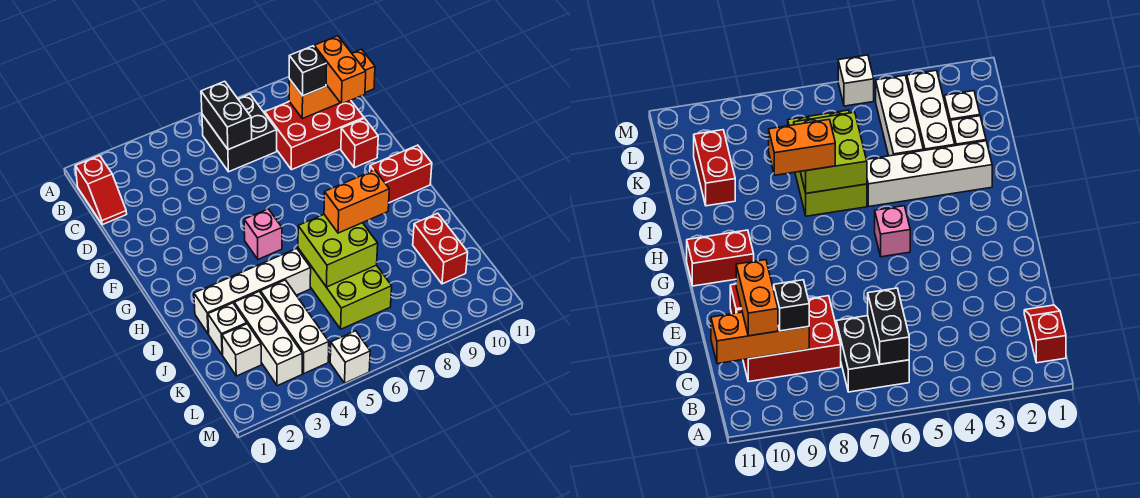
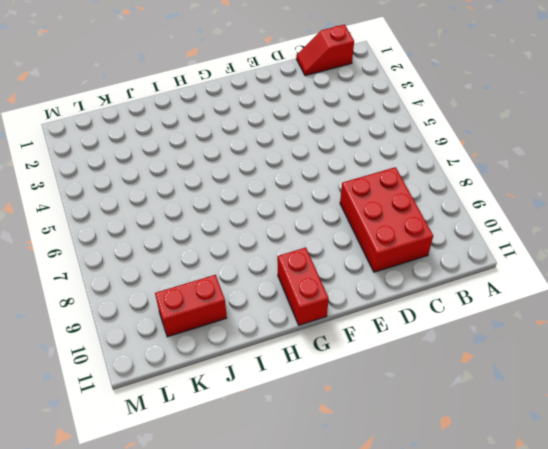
none -> black brick B6:C7 level 1
none -> red brick E10 level 1
none -> pink brick G5 level 1

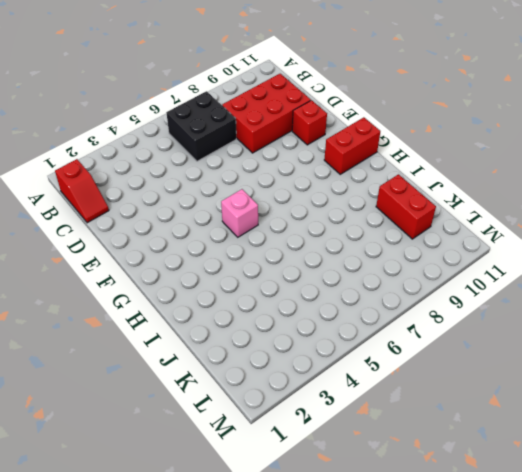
none -> white brick I2:I5 level 1
none -> lime brick I6:K7 level 1
none -> white brick J2 level 1

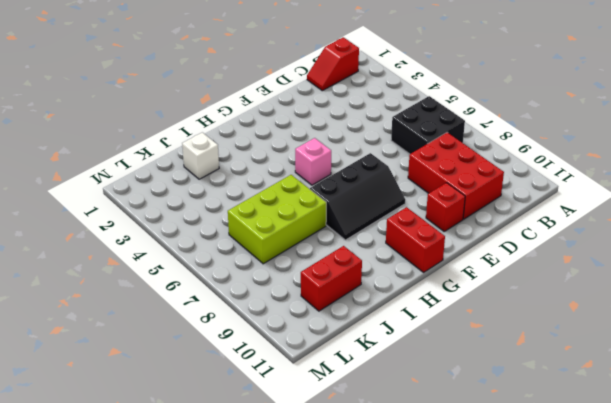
black slope F7:H8 level 1 top 7 -> none
none -> white brick I2:I5 level 1
none -> white brick J3:L3 level 1
none -> white brick J4:L4 level 1

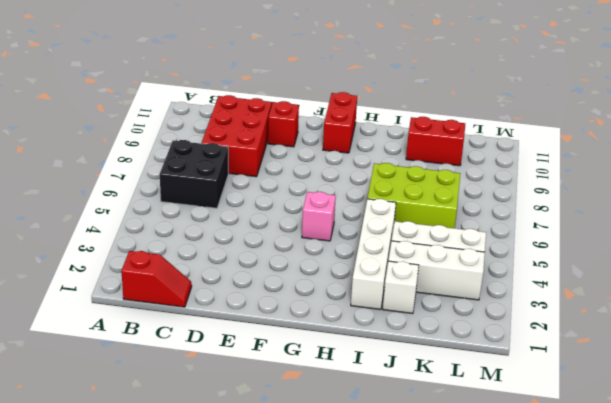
none -> white brick K2 level 1
none -> white brick M5 level 1
none -> black brick B6:C6 level 2

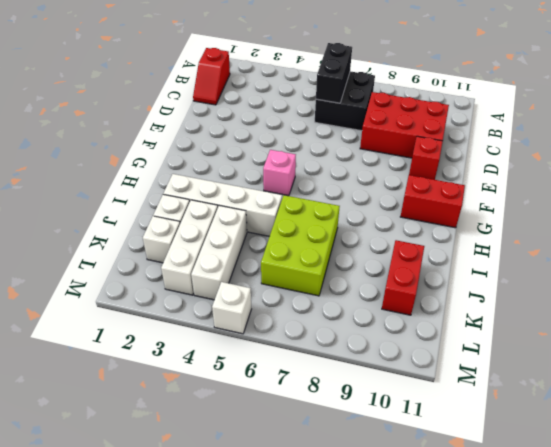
none -> orange brick C9:C11 level 2
none -> lime brick I6:J7 level 2
none -> black brick C9 level 3

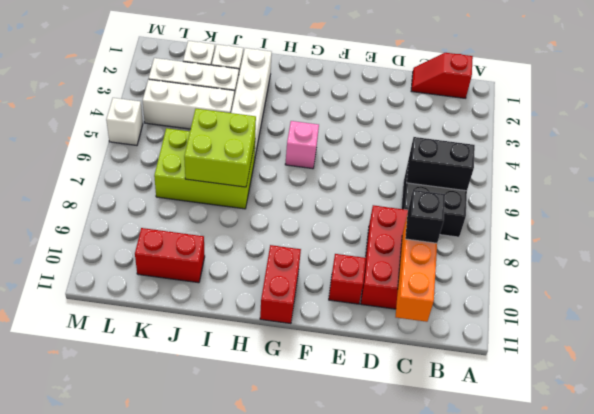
none -> orange brick C10:D10 level 3
none -> orange brick I7:I8 level 3

